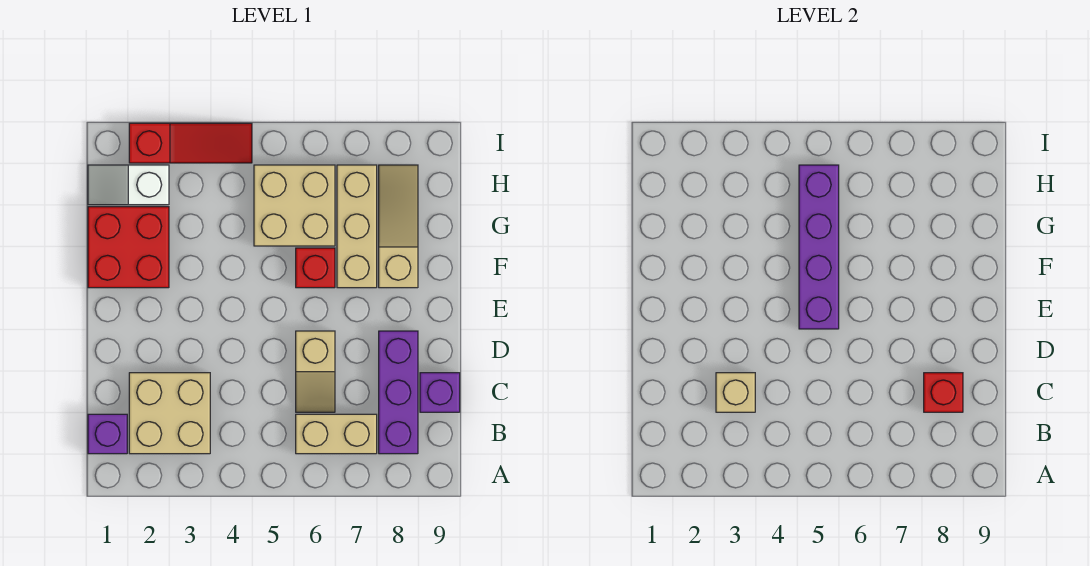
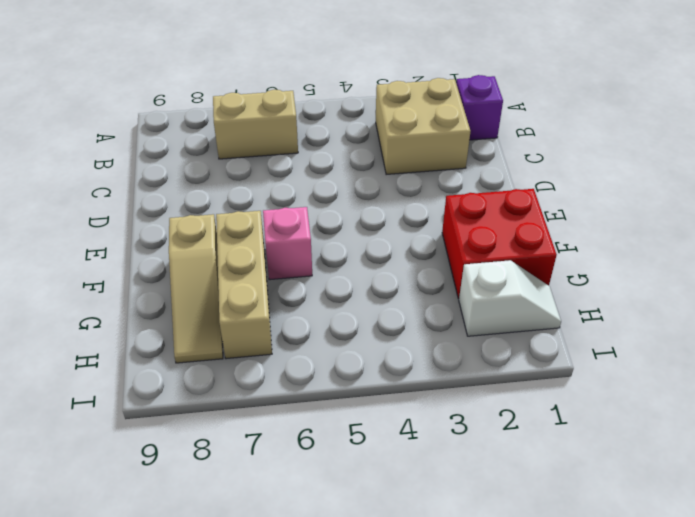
pink brick F6 level 1 -> red brick F6 level 1
none -> purple brick B8:D8 level 1
none -> tan slope C6:D6 level 1 top D
none -> purple brick C9 level 1

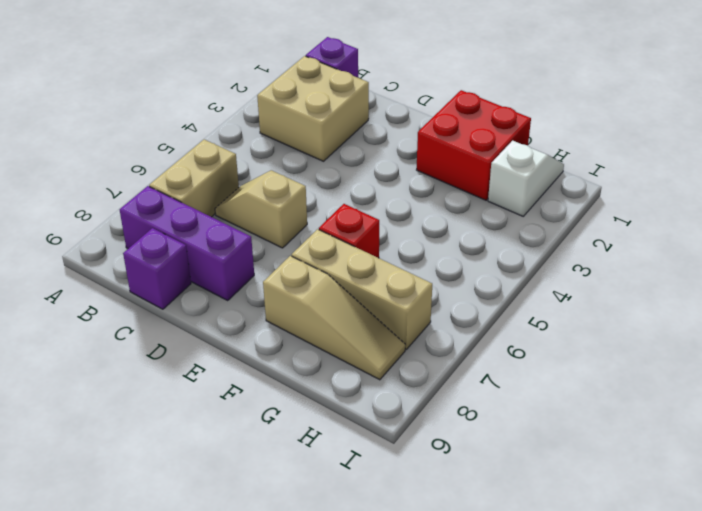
none -> tan brick G5:H6 level 1
none -> red slope I2:I4 level 1 top 2
none -> tan brick C3 level 2

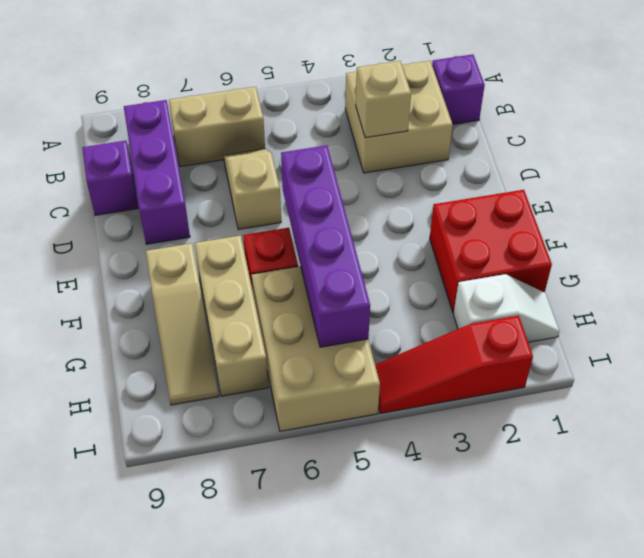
tan brick G5:I6 level 1 -> tan brick G5:H6 level 1
none -> red brick C8 level 2

